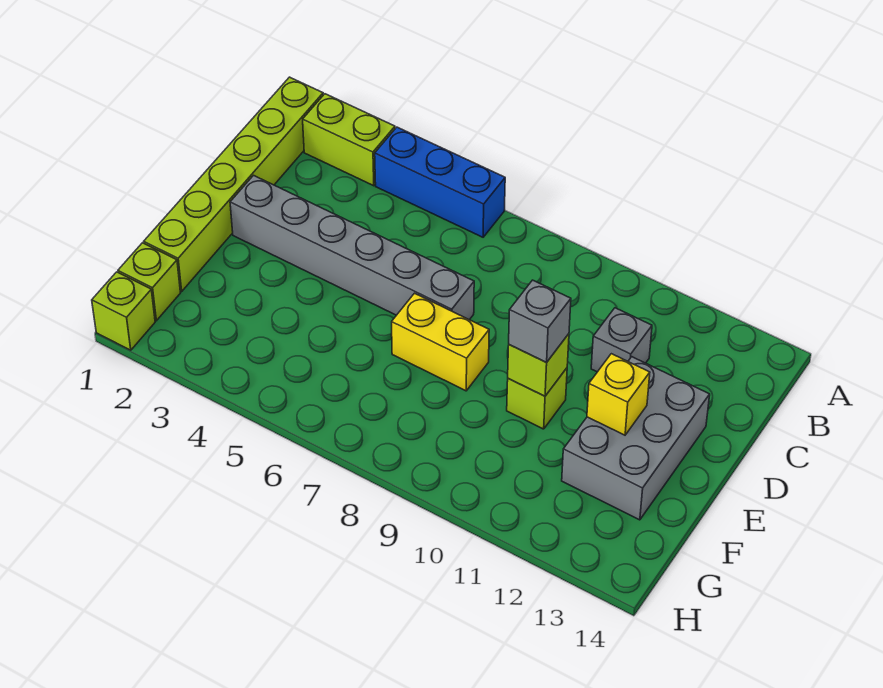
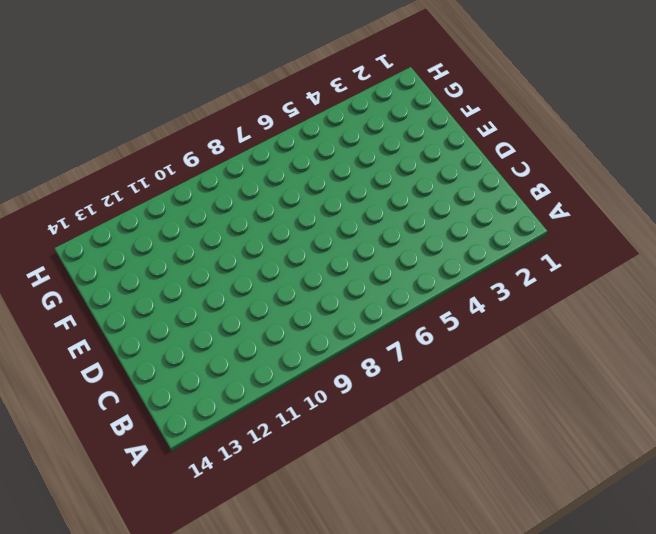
none -> lime brick A1:F1 level 1
none -> lime brick A2:A3 level 1
none -> blue brick A4:A6 level 1

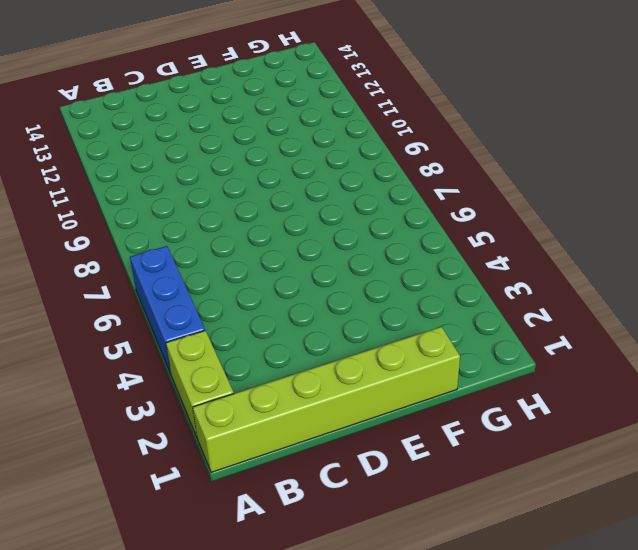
none -> grey brick C11 level 1
none -> grey brick D2:D7 level 1
none -> grey brick D12:F13 level 1

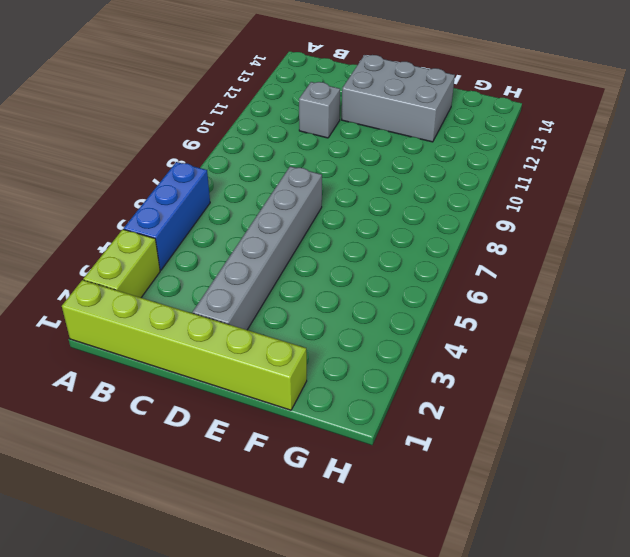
none -> yellow brick E7:E8 level 1
none -> lime brick E10 level 1
none -> lime brick G1 level 1

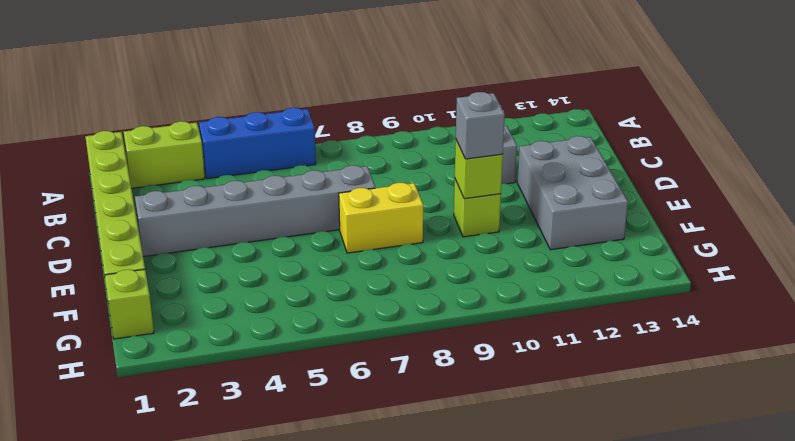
none -> lime brick H1 level 1
none -> yellow brick E12 level 2

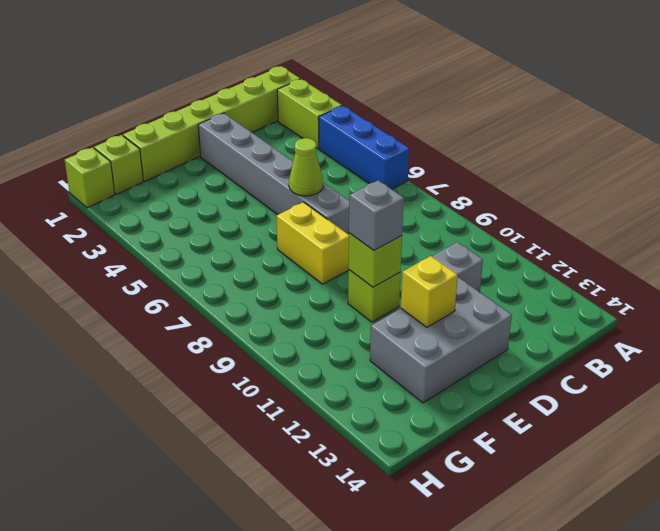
lime cone D6 level 2 -> none

